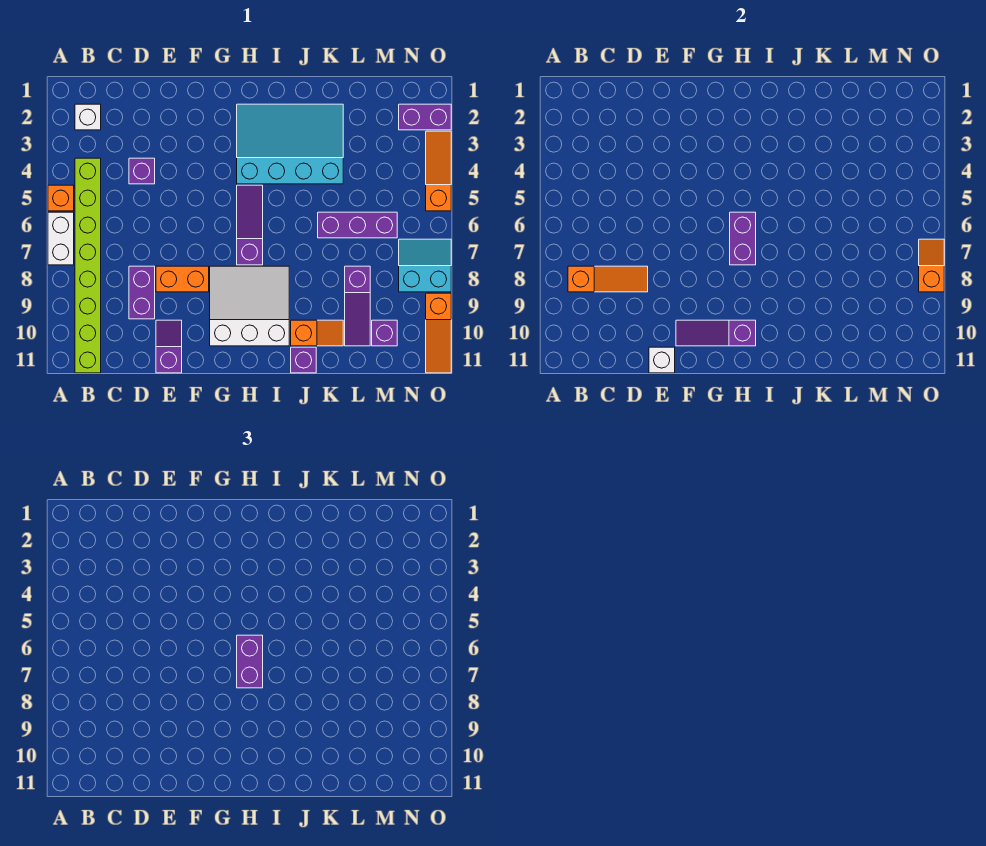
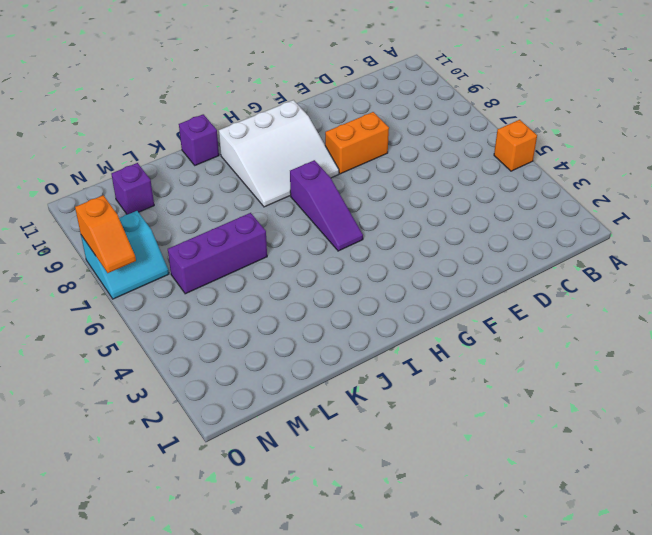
none -> white brick A6:A7 level 1
none -> white brick B2 level 1
none -> lime brick B4:B11 level 1

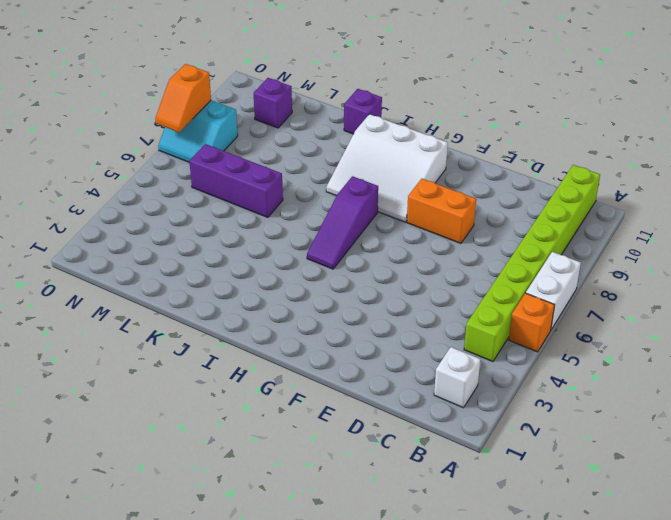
none -> purple brick D4 level 1
none -> purple brick D8:D9 level 1
none -> purple slope E10:E11 level 1 top 11

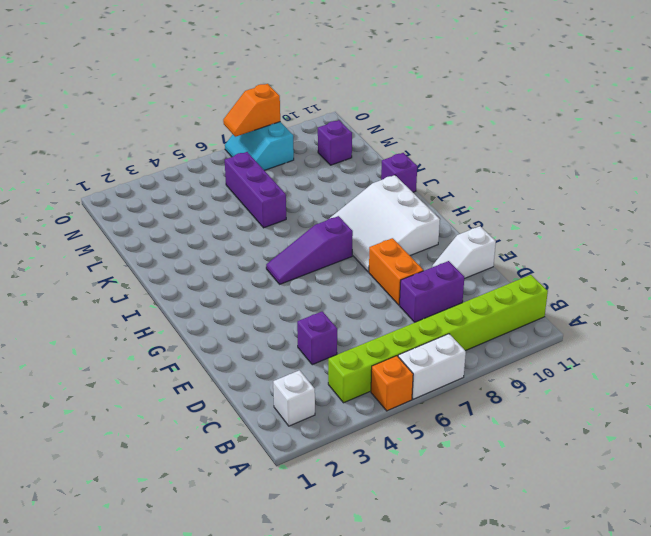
white slope E10:E11 level 1 top 11 -> purple slope E10:E11 level 1 top 11
none -> cyan slope H2:K4 level 1 top 4
none -> orange slope J10:K10 level 1 top J
none -> purple slope L8:L10 level 1 top 8

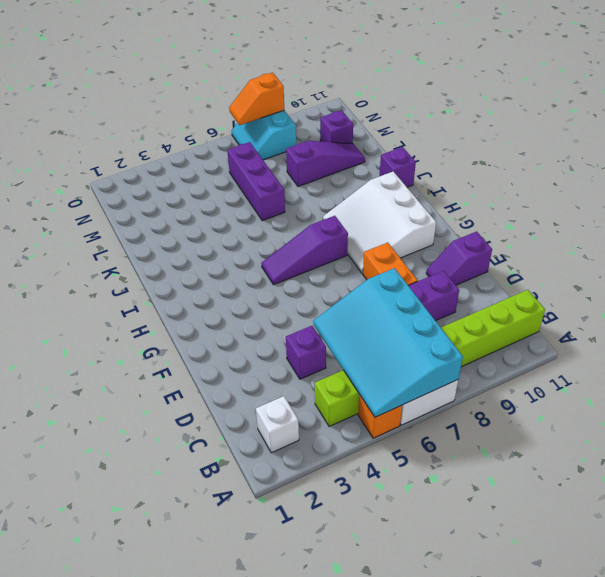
cyan slope A5:D7 level 2 top 7 -> cyan slope H2:K4 level 1 top 4
none -> orange slope J10:K10 level 1 top J
none -> purple brick N2:O2 level 1
none -> orange slope O3:O5 level 1 top 5

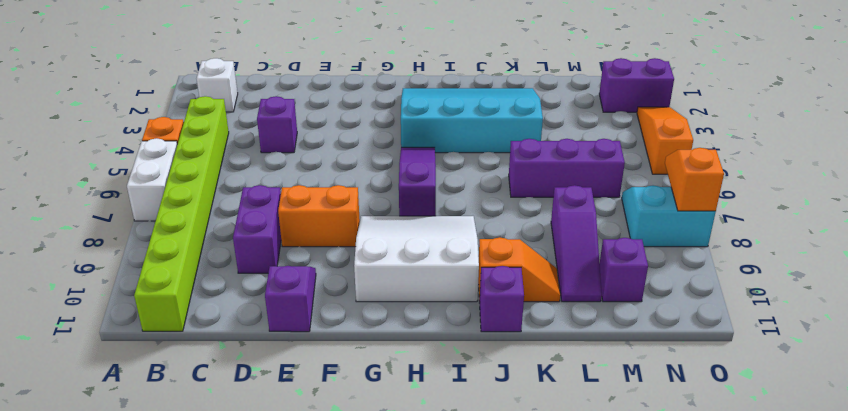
none -> orange slope O9:O11 level 1 top 9
none -> orange slope B8:D8 level 2 top B
none -> white brick E11 level 2

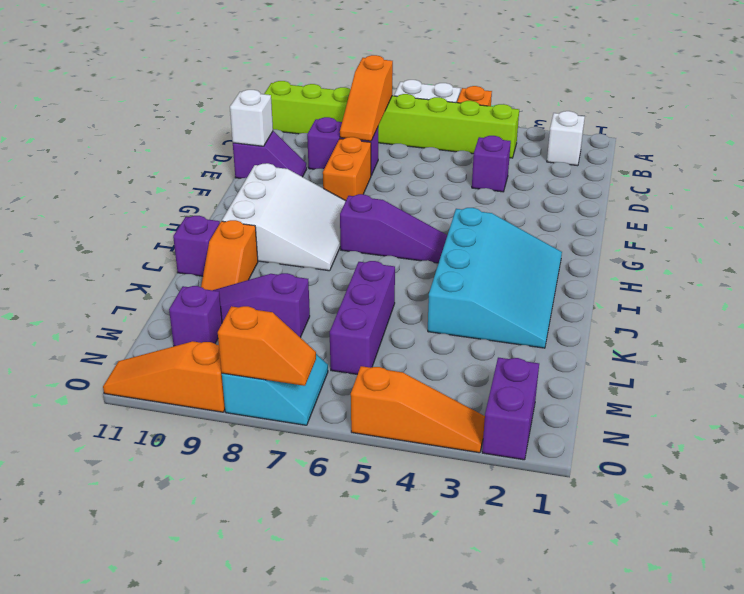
none -> purple slope F10:H10 level 2 top H
none -> purple brick H6:H7 level 2
none -> purple brick H6:H7 level 3

